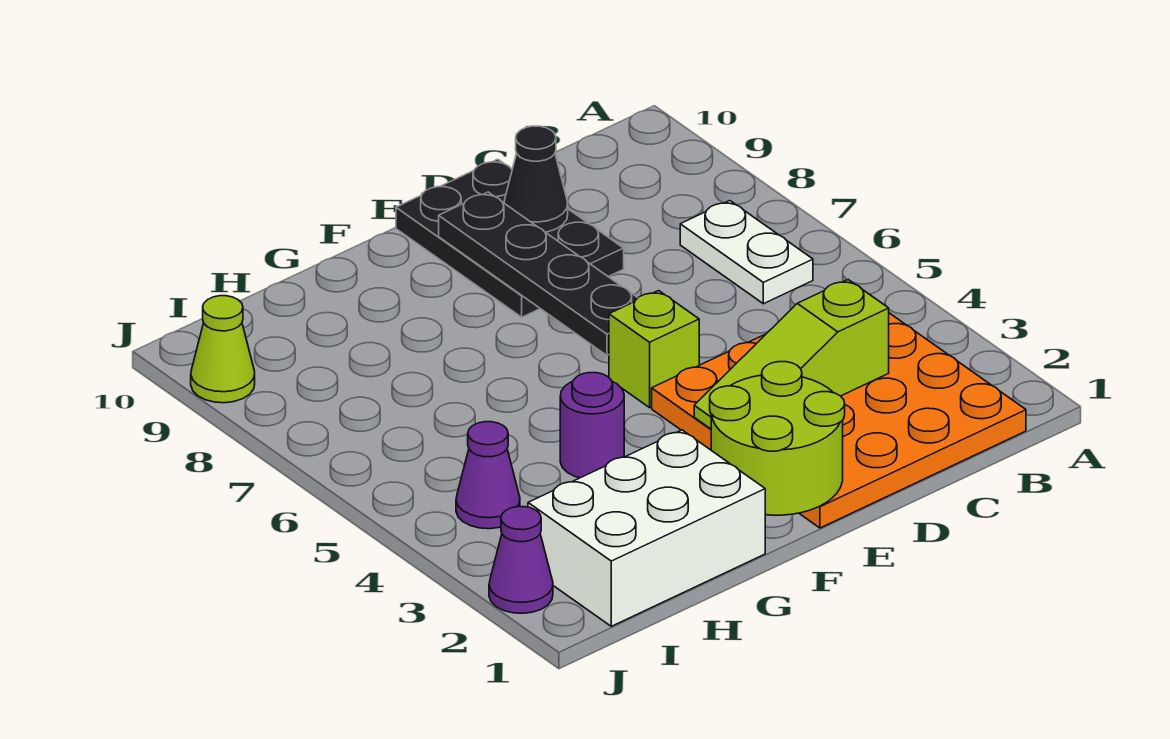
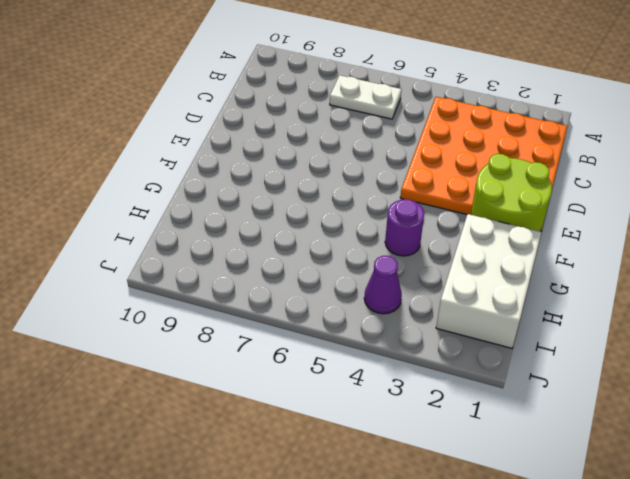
none -> black plate D8:E10 level 1
none -> lime brick E5 level 1
none -> purple cone J2 level 1

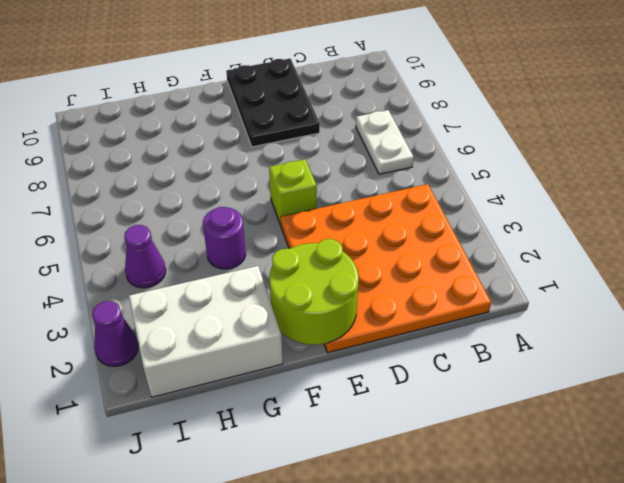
none -> lime cone J9 level 1
none -> lime slope C3:E3 level 2 top C
none -> black cone D9 level 2

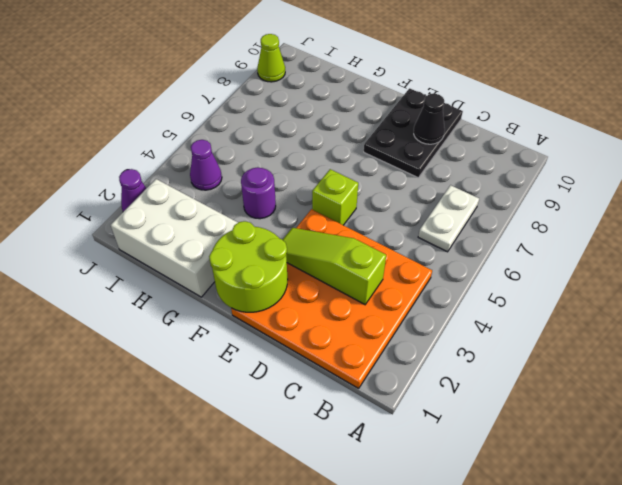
none -> black plate E6:E9 level 2

